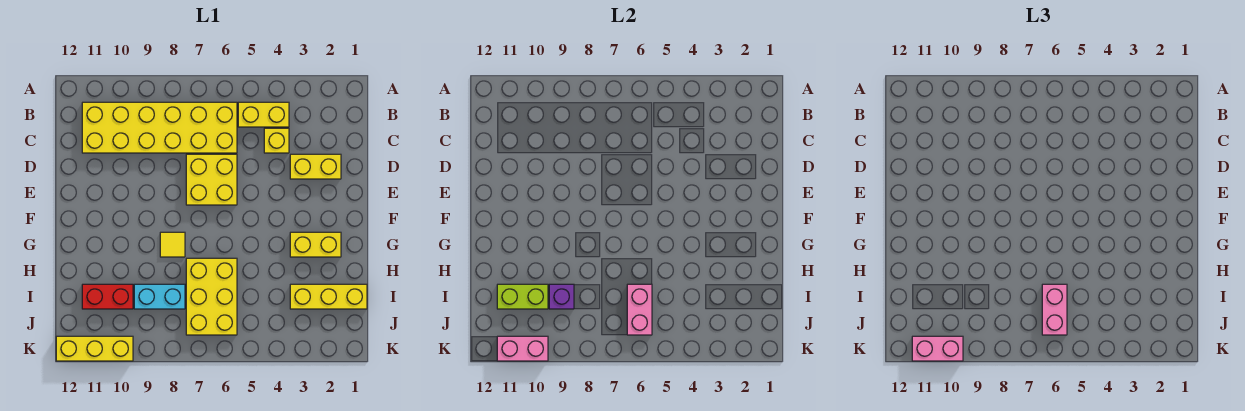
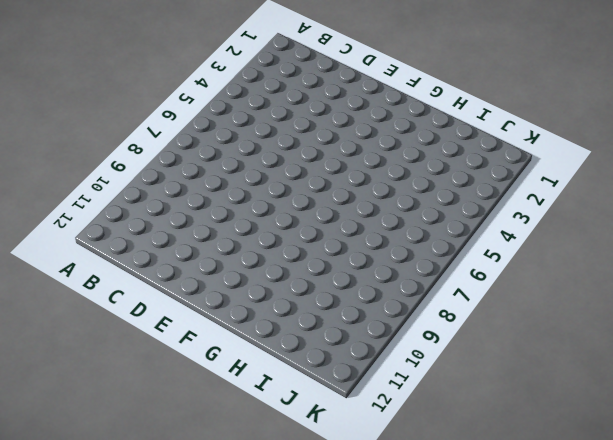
none -> yellow brick B4:B5 level 1
none -> yellow brick B6:C11 level 1
none -> yellow brick C4 level 1

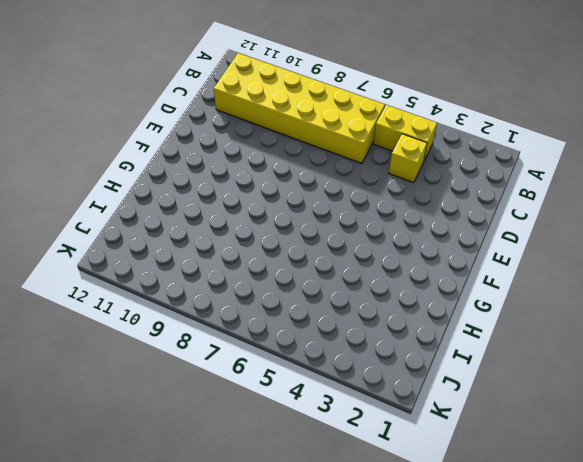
none -> yellow brick D2:D3 level 1
none -> yellow brick D6:E7 level 1
none -> yellow brick G2:G3 level 1

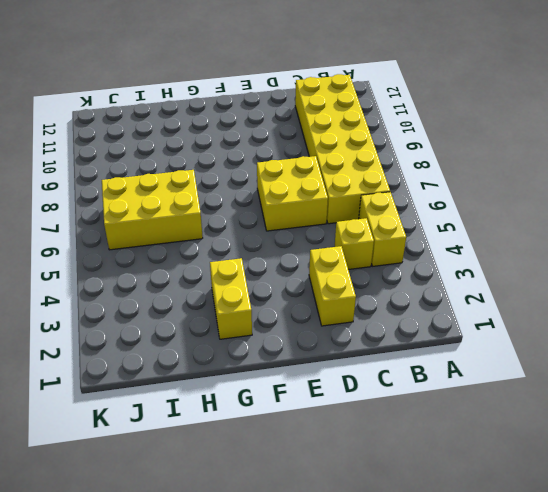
none -> yellow tile G8 level 1
none -> yellow brick I1:I3 level 1
none -> cyan brick I8:I9 level 1

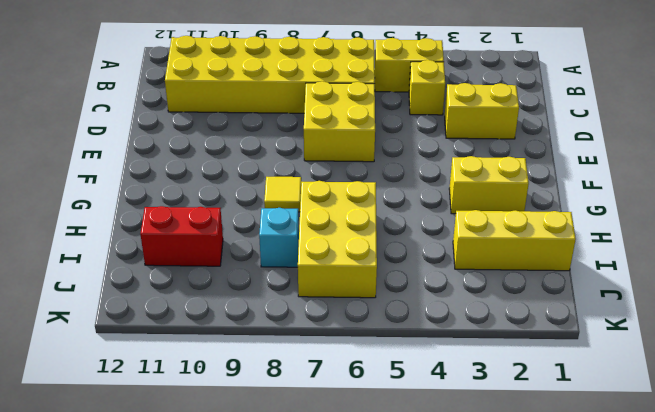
cyan brick I8 level 1 -> cyan brick I8:I9 level 1
none -> yellow brick K10:K12 level 1
none -> pink brick I6:J6 level 2
none -> purple brick I9 level 2

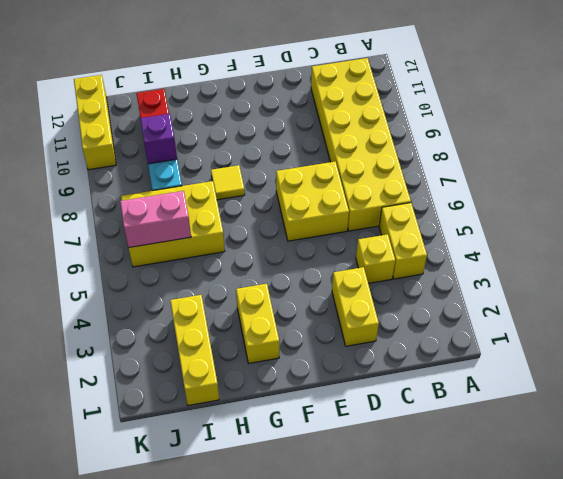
none -> lime brick I10:I11 level 2
none -> pink brick K10:K11 level 2
none -> pink brick I6:J6 level 3

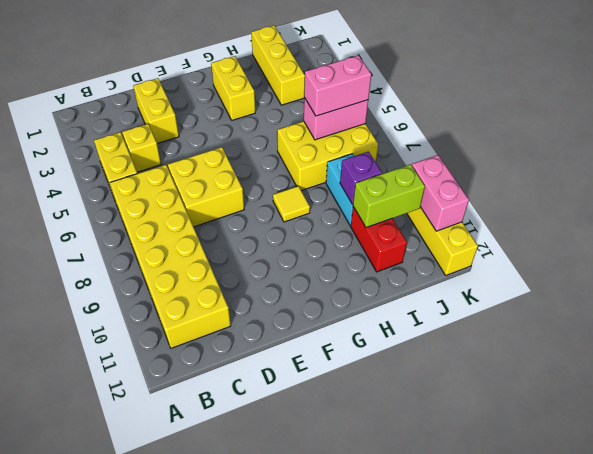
lime brick I10:J10 level 2 -> lime brick I10:I11 level 2
none -> pink brick K10:K11 level 3

